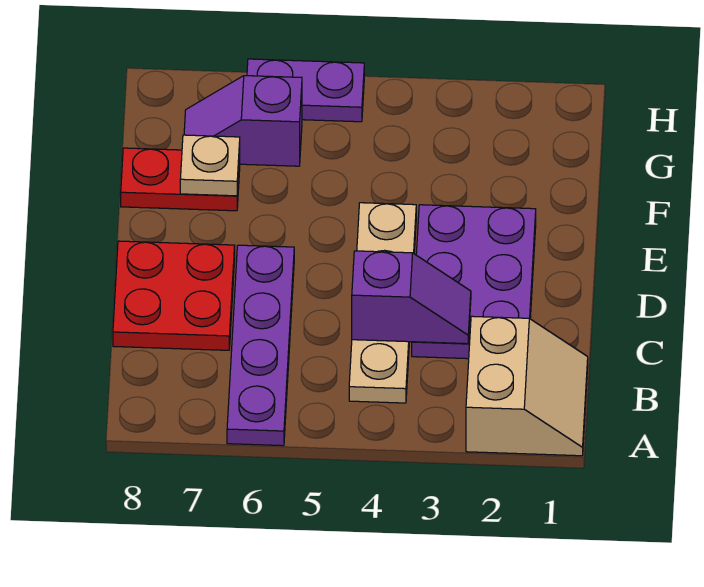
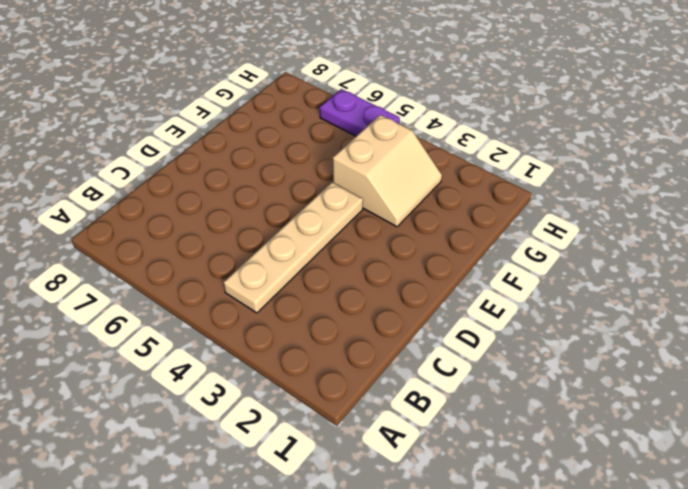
tan slope F3:G4 level 1 top 4 -> tan slope A1:B2 level 1 top 2
none -> purple plate A6:D6 level 1
none -> purple plate C2:E3 level 1

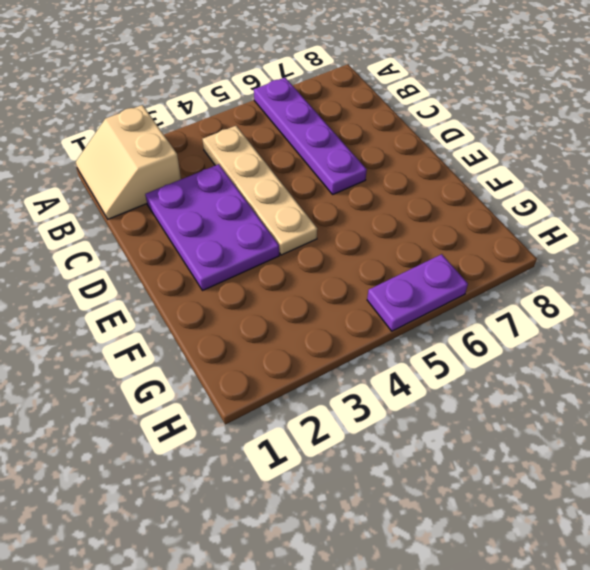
none -> red plate C7:D8 level 1
none -> red plate F7:F8 level 1

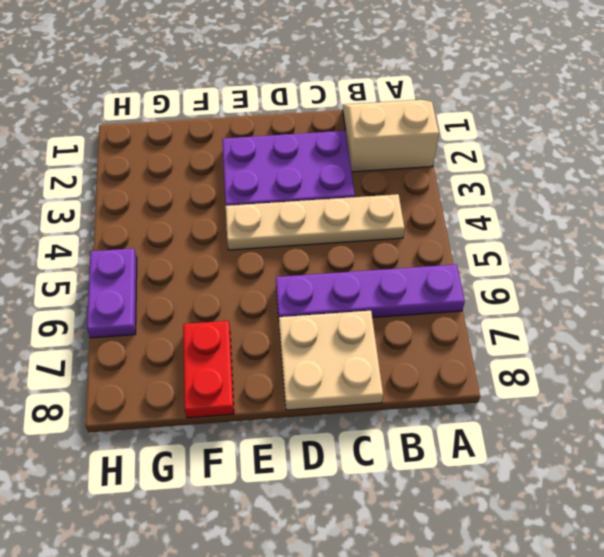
tan plate C7:D8 level 1 -> red plate C7:D8 level 1
none -> purple slope G6:G7 level 1 top 6
none -> purple slope C3:C4 level 2 top 4

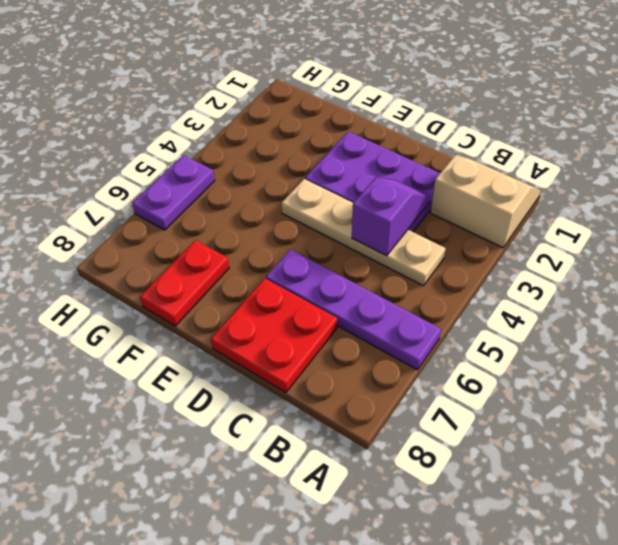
none -> purple slope G6:G7 level 1 top 6
none -> tan plate F7 level 2

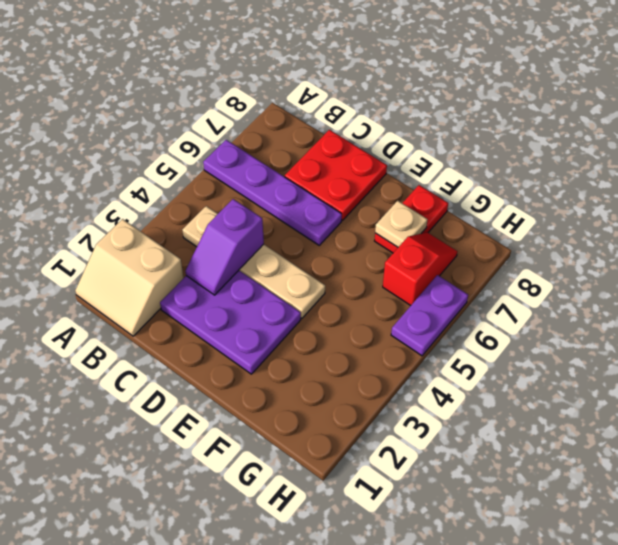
red slope G6:G7 level 1 top 6 -> purple slope G6:G7 level 1 top 6

